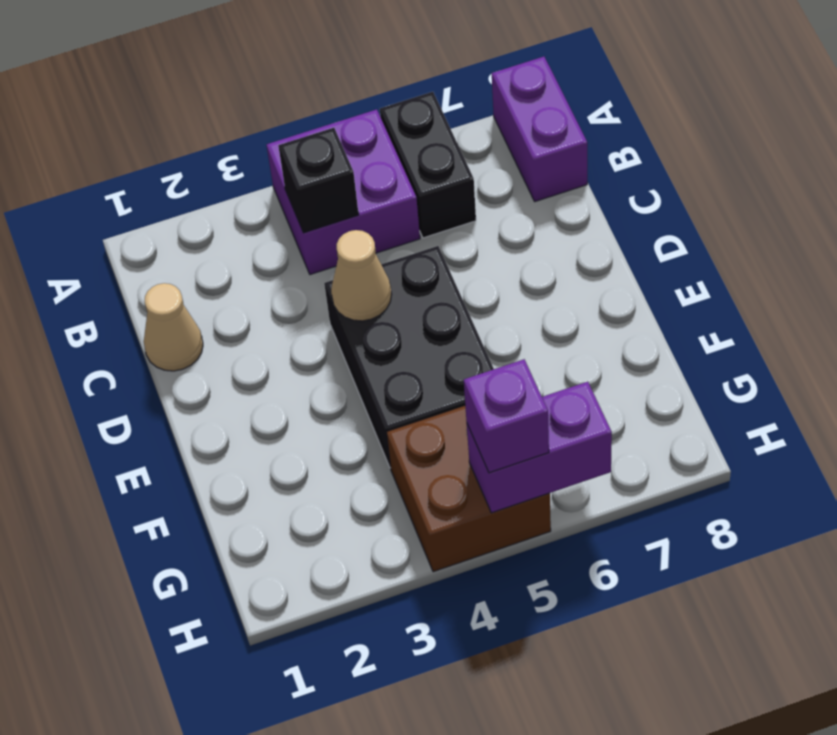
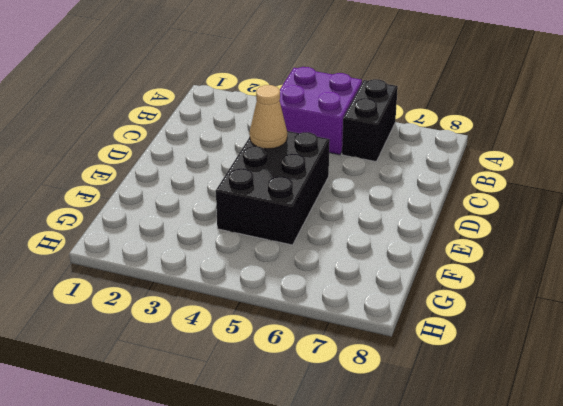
none -> purple brick A8:B8 level 1
none -> tan cone C1 level 1

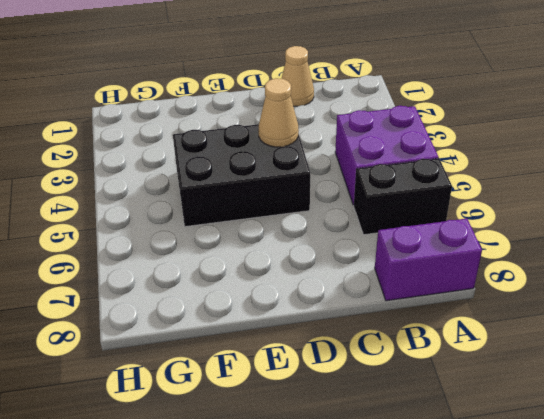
none -> brown brick G4:H5 level 1
none -> black brick B4 level 2

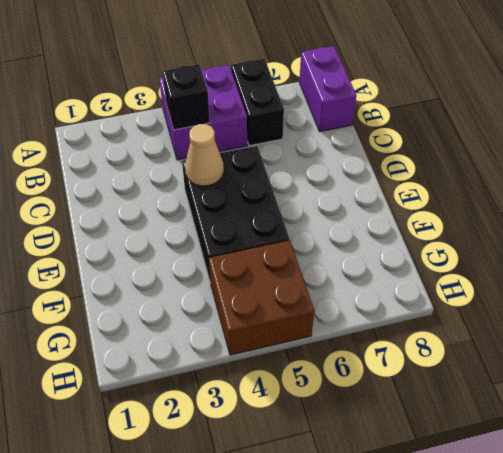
none -> tan cone C1 level 1
none -> purple brick H5:H6 level 2

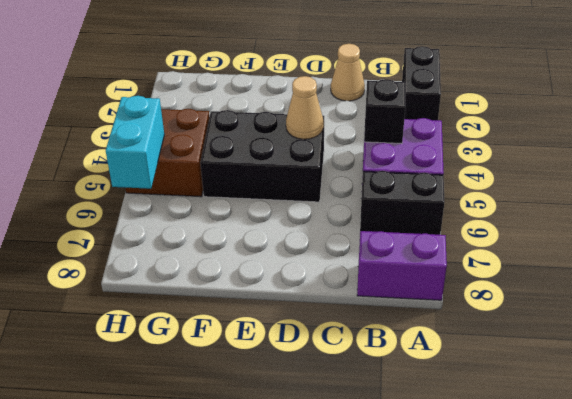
black brick A1:A2 level 1 -> none
cyan brick H5:H6 level 2 -> purple brick H5:H6 level 2
none -> purple brick H5 level 3

